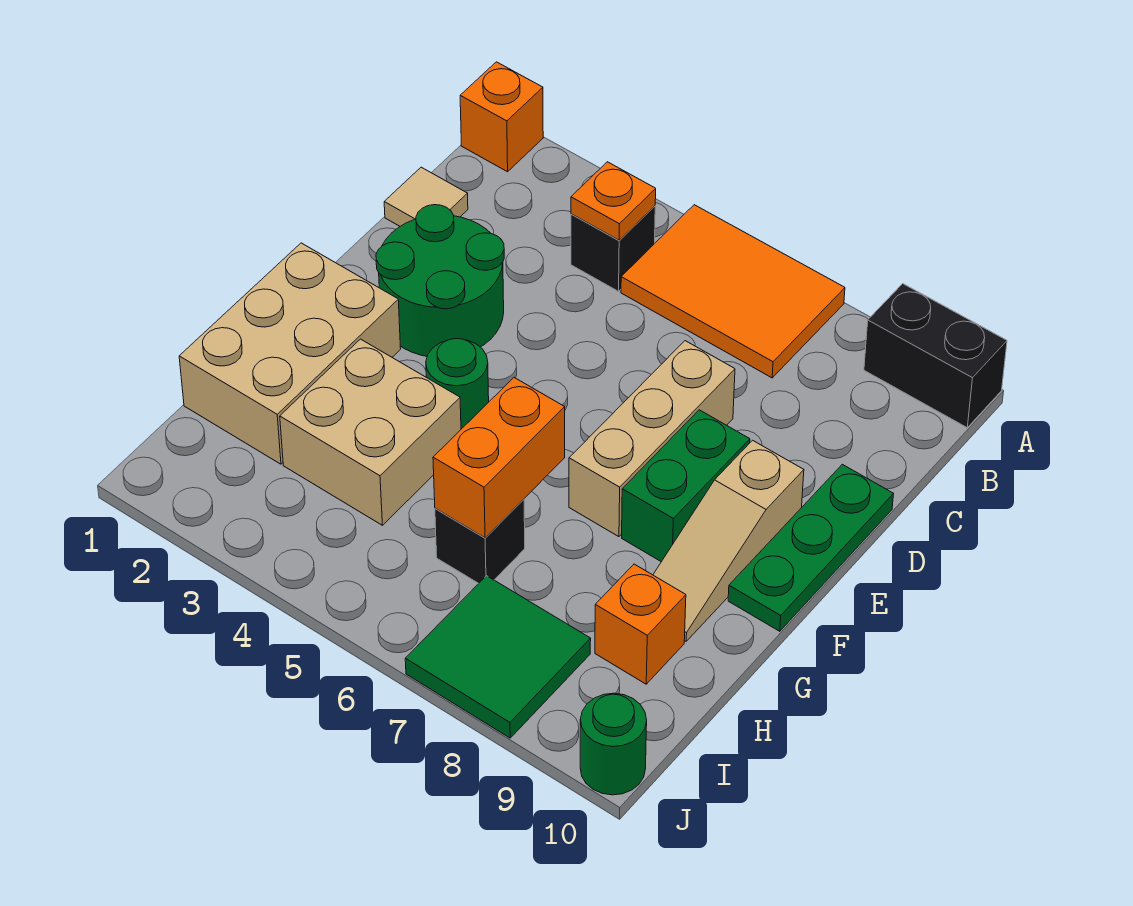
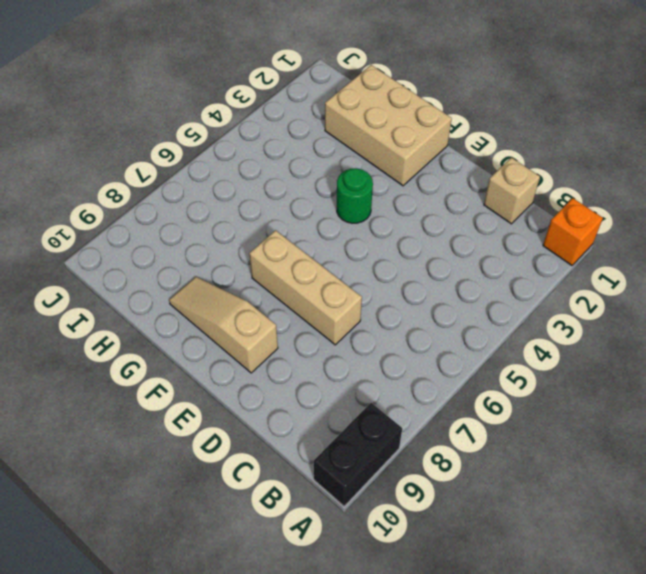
tan brick C1 level 1 -> tan tile C1 level 1
none -> orange tile A5:B7 level 1
none -> black brick B4 level 1
none -> green round brick D2:E3 level 1

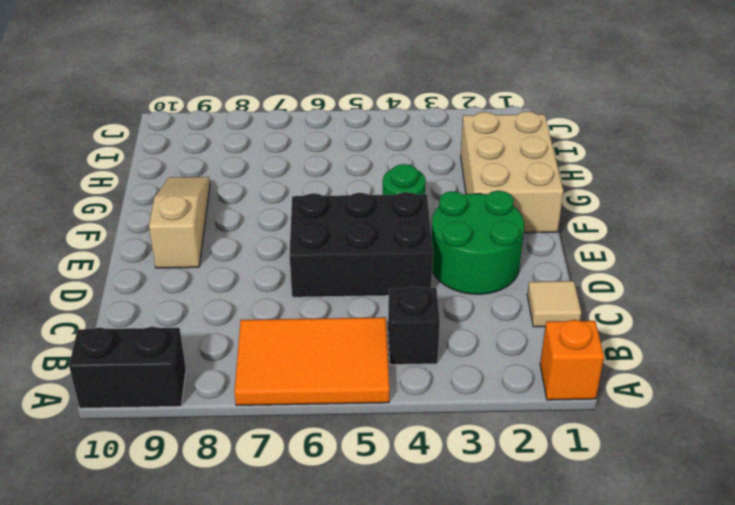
black brick D4:E6 level 1 -> none
none -> tan brick D7:F7 level 1
none -> green plate D10:F10 level 1
none -> green brick E8:F8 level 1

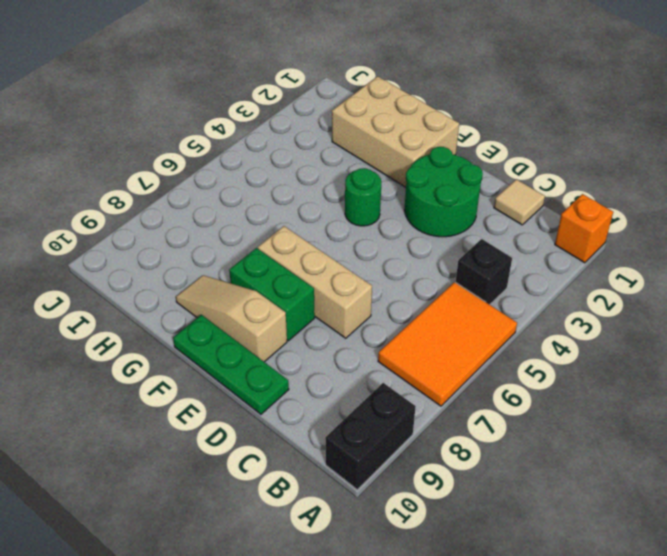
none -> tan brick G3:H4 level 1
none -> black brick H6 level 1
none -> orange brick H9 level 1

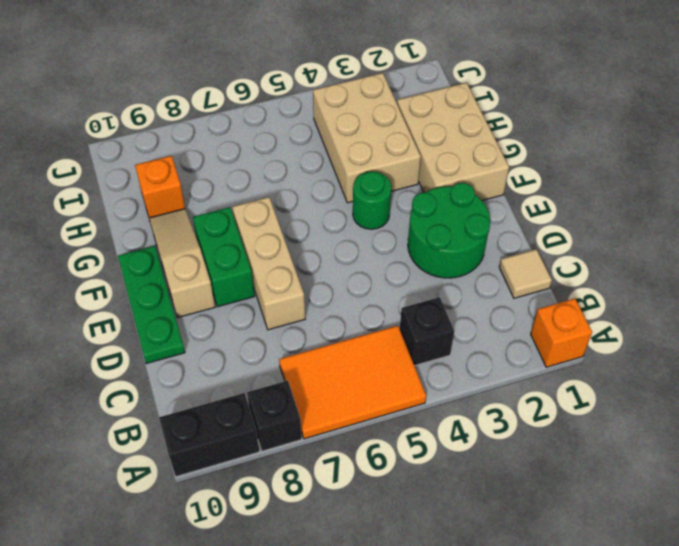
black brick A8 level 1 -> black brick H6 level 1
tan brick G3:I4 level 1 -> tan brick G3:H4 level 1
none -> green tile I7:J8 level 1
none -> green round brick J10 level 1
none -> orange plate B4 level 2

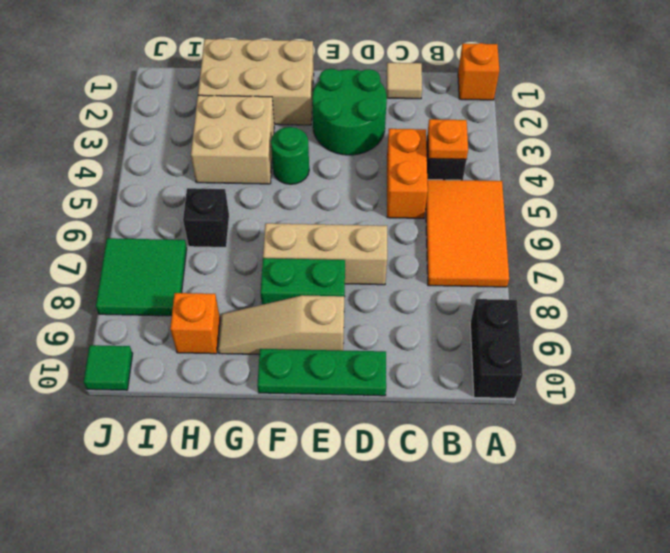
orange brick C4:C5 level 1 -> orange brick G6:H6 level 2
green tile J10 level 1 -> green round brick J10 level 1

